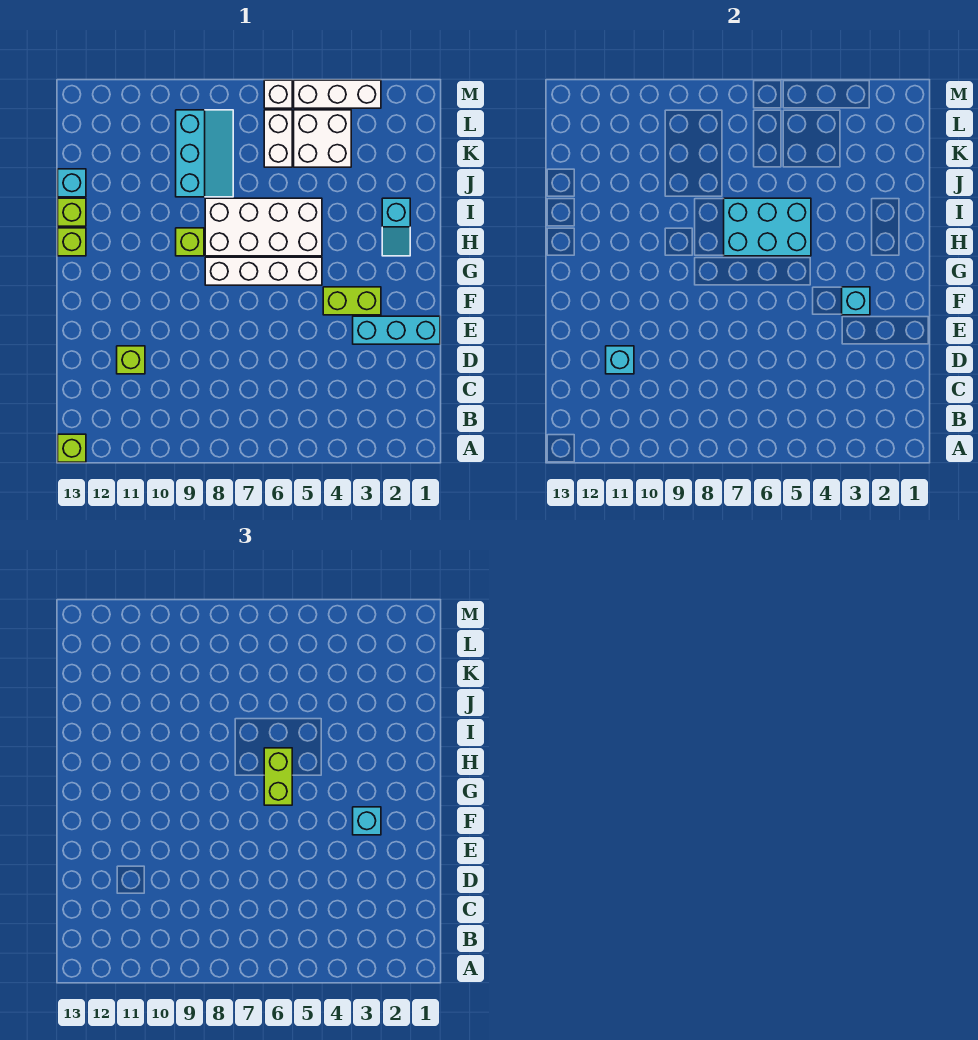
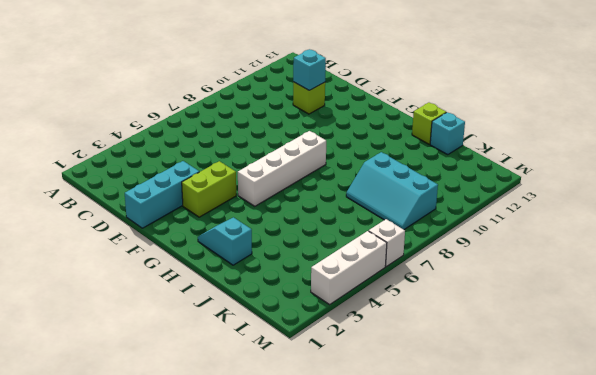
none -> lime brick A13 level 1
none -> white brick H5:I8 level 1
none -> lime brick H9 level 1

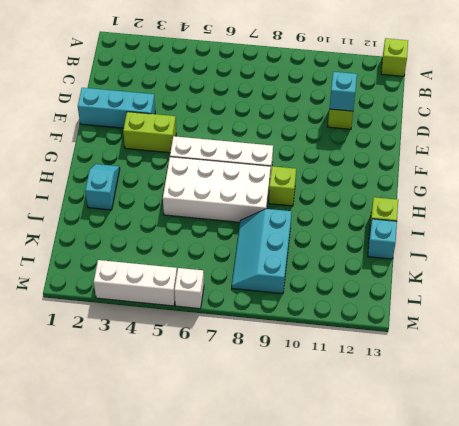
none -> lime brick H13 level 1
none -> white brick K4:L5 level 1
none -> white brick K6:L6 level 1

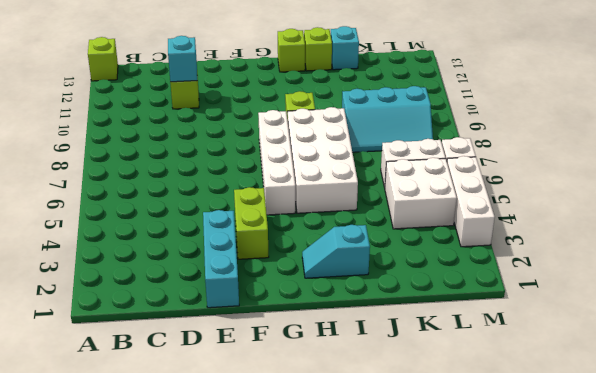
none -> cyan brick F3 level 2
none -> cyan brick H5:I7 level 2
none -> cyan brick F3 level 3

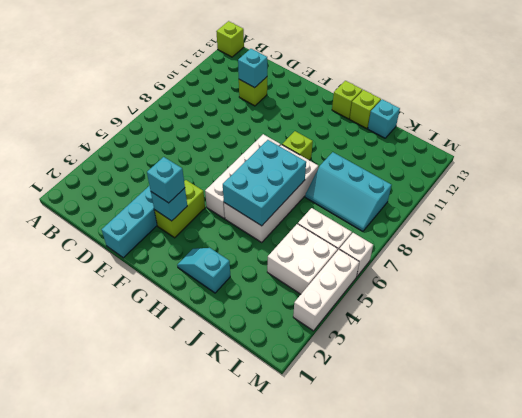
none -> lime brick G6:H6 level 3

